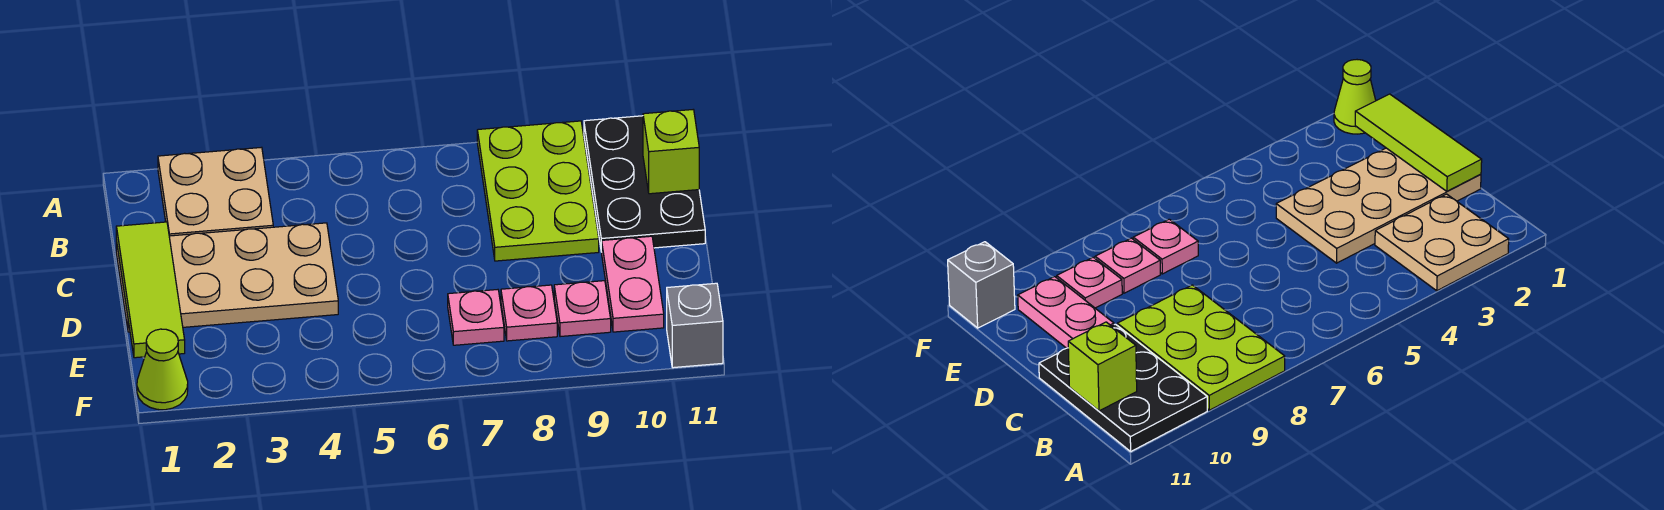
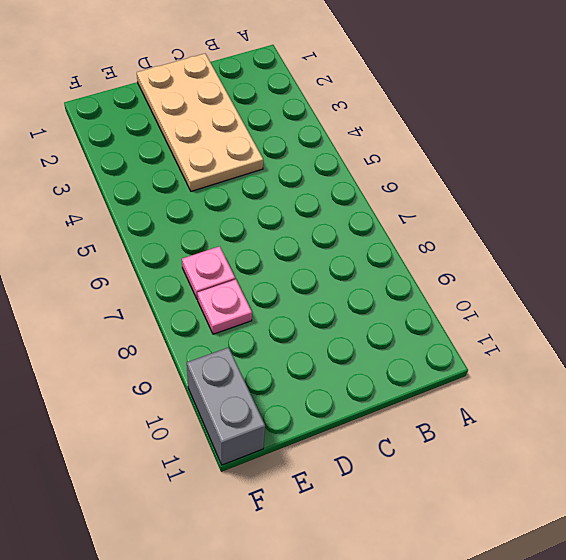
grey brick F10:F11 level 1 -> grey brick F11 level 1
none -> tan plate A2:B3 level 1
none -> lime plate A8:C9 level 1
none -> black plate A10:C11 level 1

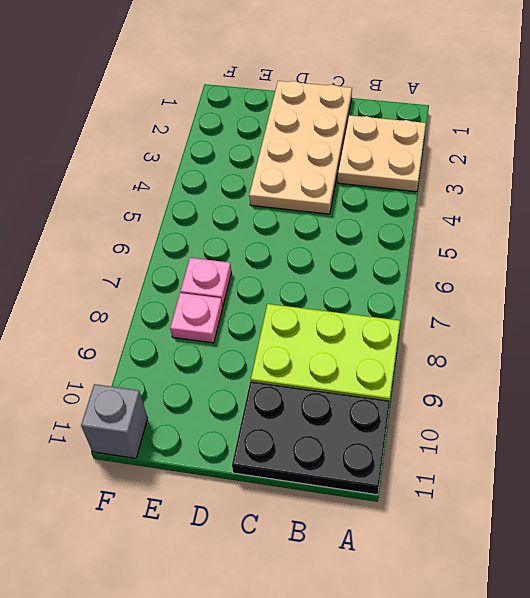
none -> pink plate D10:E10 level 1
none -> pink plate E9 level 1
none -> lime cone F1 level 1

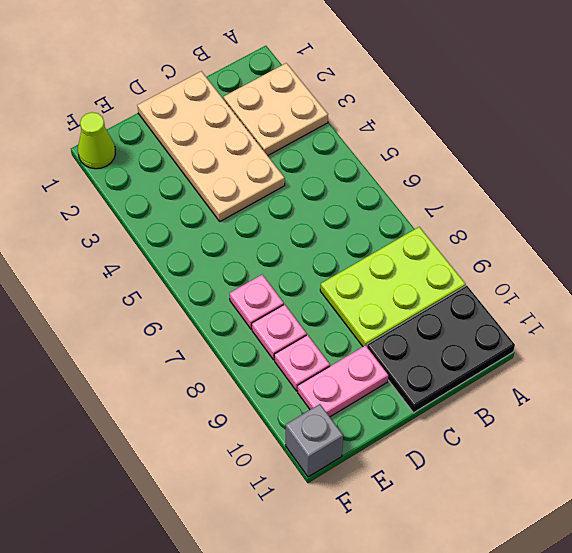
none -> lime brick B11 level 2
none -> lime tile C1:E1 level 2

